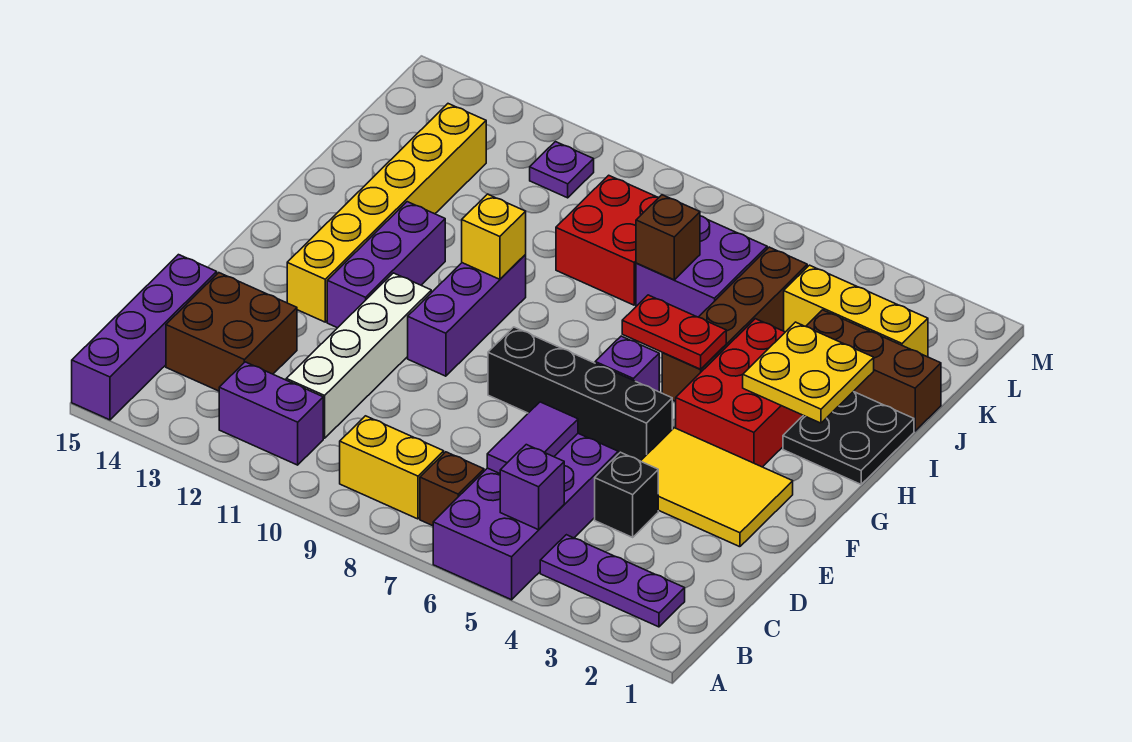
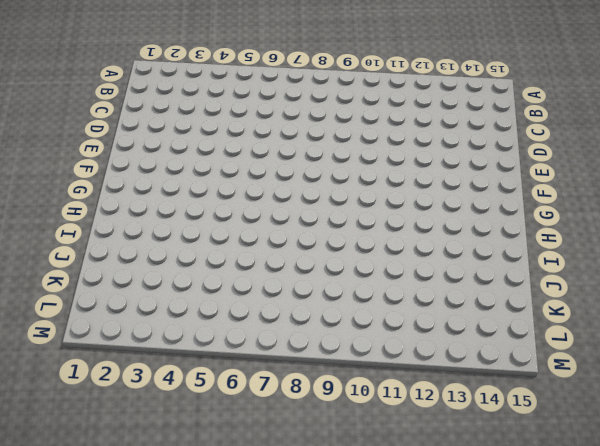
none -> purple brick A5:D6 level 1
none -> purple brick A15:D15 level 1
none -> purple plate B2:B4 level 1

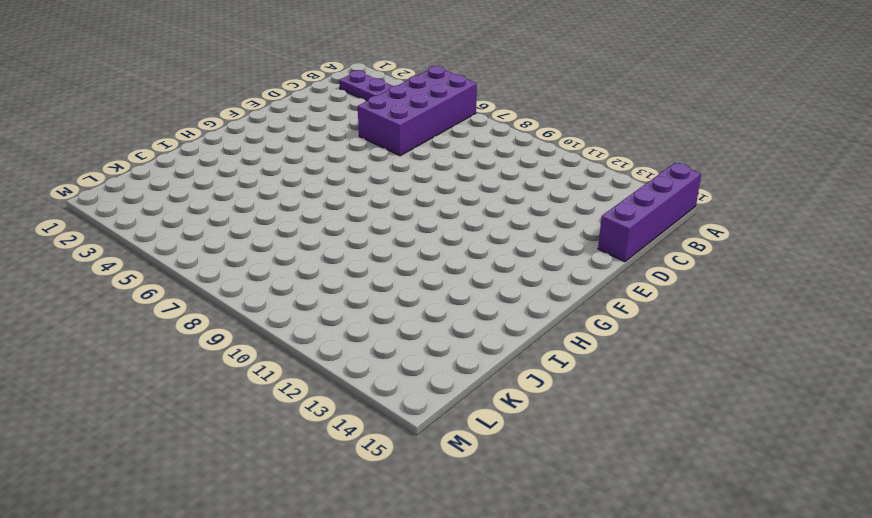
none -> brown brick B7 level 1
none -> yellow brick B8:B9 level 1
none -> purple brick B11:B12 level 1

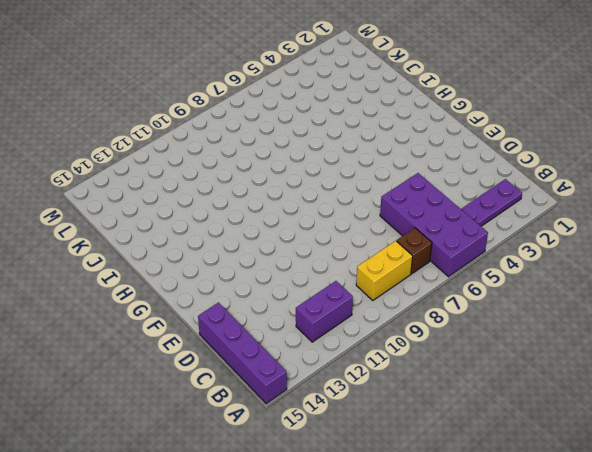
none -> white brick C11:F11 level 1
none -> brown brick C13:D14 level 1
none -> black brick D4 level 1

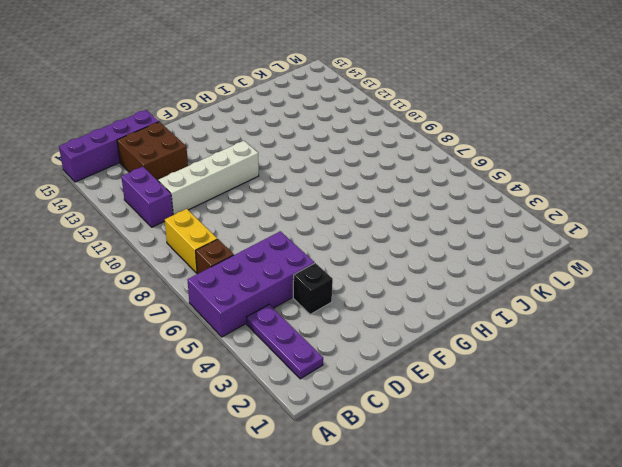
none -> yellow tile E2:F4 level 1
none -> black brick F5:F8 level 1
none -> purple brick F10:H10 level 1

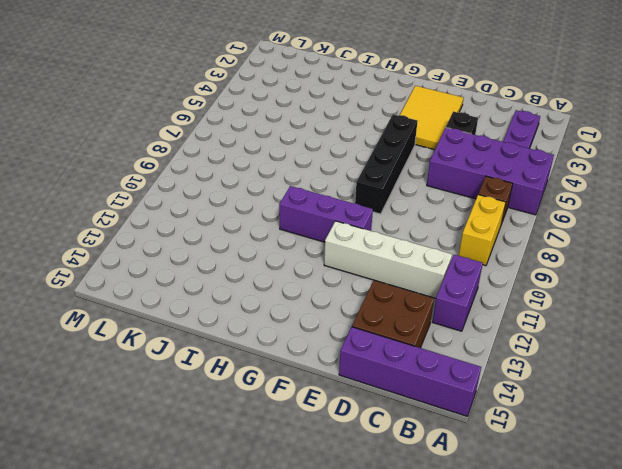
none -> purple brick F12:H12 level 1
none -> yellow brick F13:K13 level 1
none -> red brick G3:I4 level 1

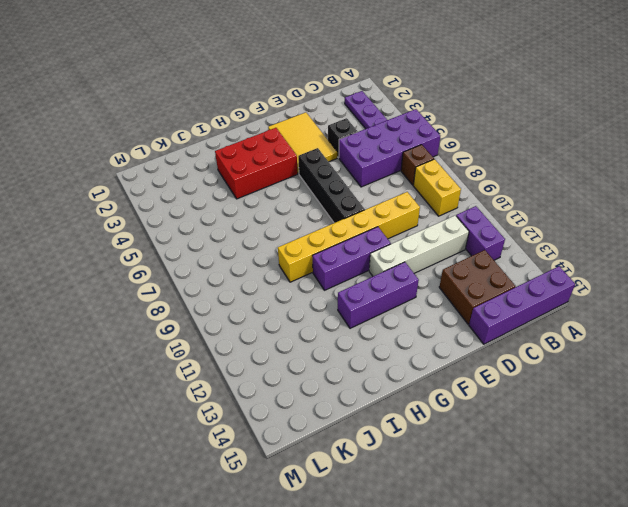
yellow brick D9:I9 level 1 -> yellow brick F13:K13 level 1
none -> purple brick G6 level 1
none -> black plate H1:I2 level 1
none -> brown brick H5:K5 level 1

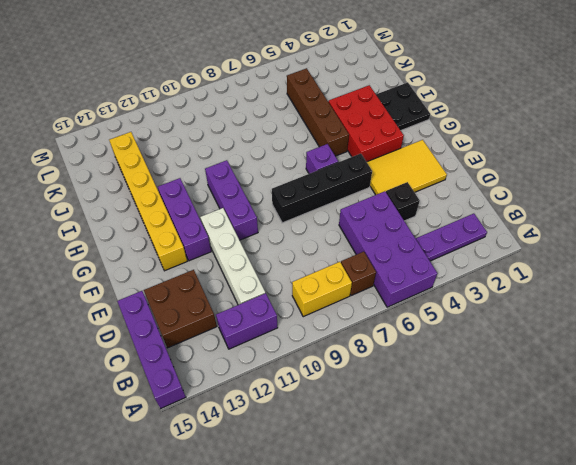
none -> brown brick J1:J3 level 1
none -> purple brick J6:K7 level 1
none -> red brick J8:K9 level 1

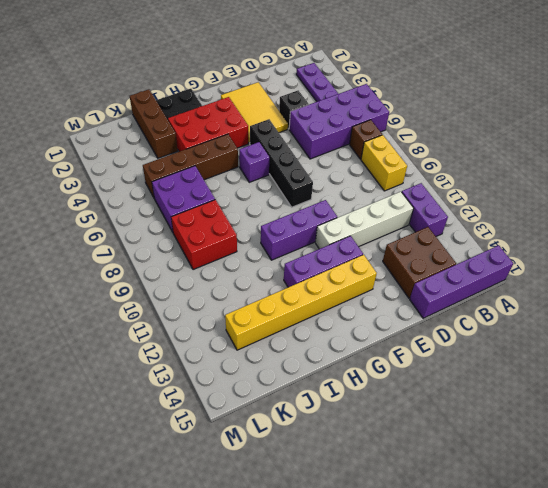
none -> yellow brick K2:K4 level 1
none -> purple plate L11 level 1
none -> purple brick B5 level 2

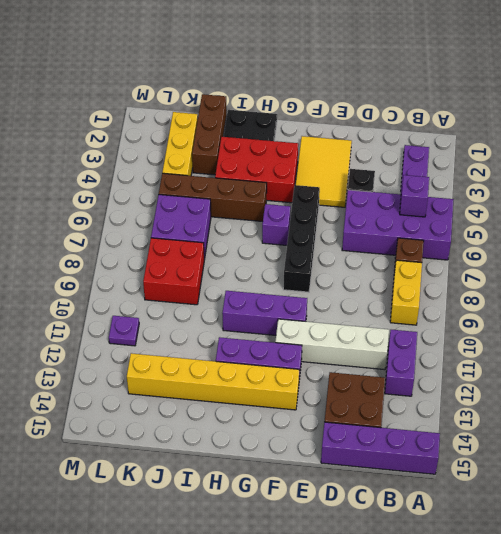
none -> purple tile C6:D6 level 2
none -> yellow plate H2:I3 level 2
none -> red plate H5:H6 level 2

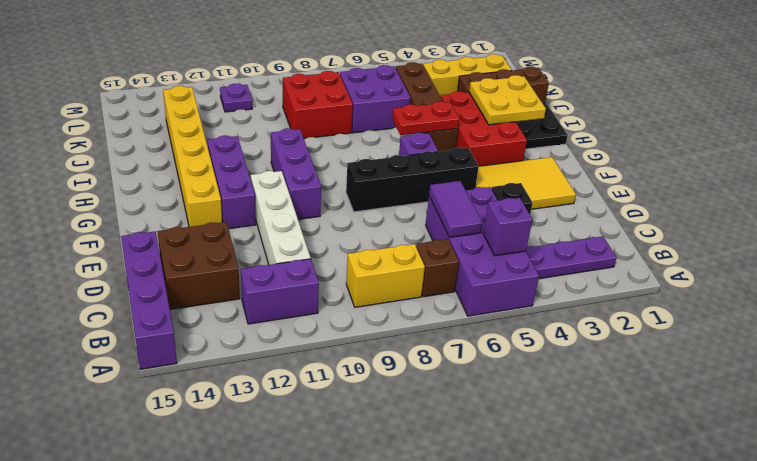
none -> yellow brick H10 level 2
none -> brown brick J7 level 2

